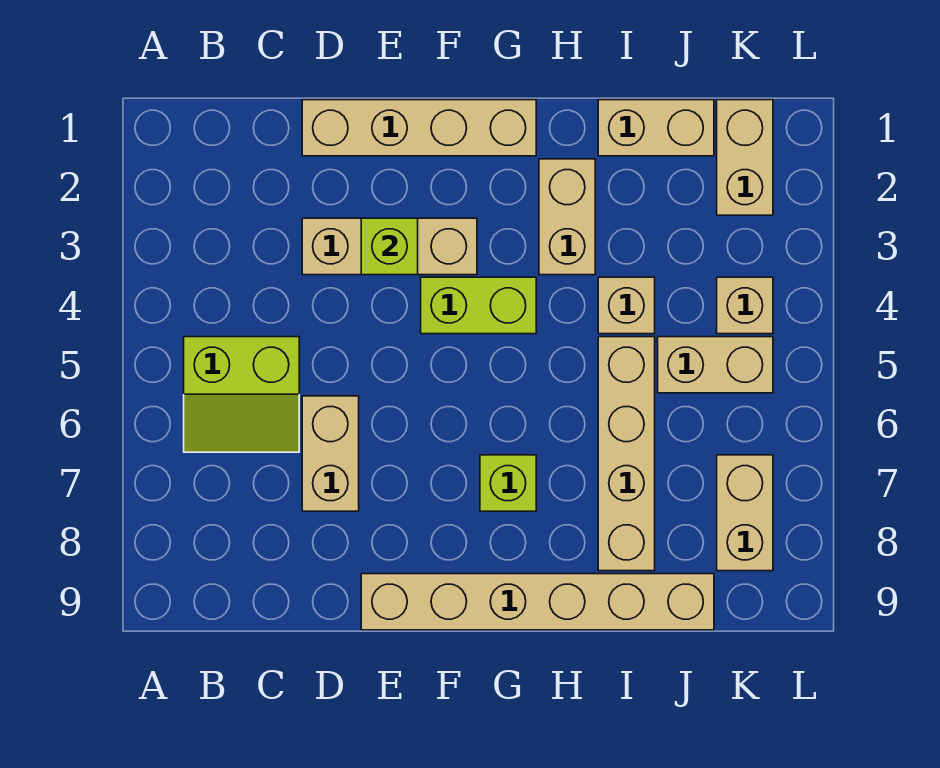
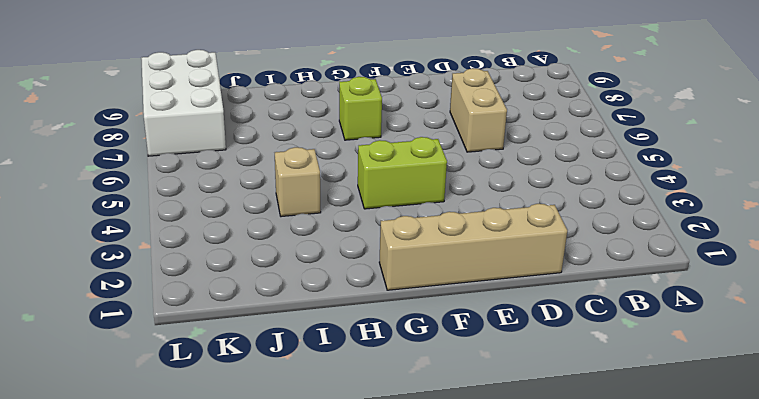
white brick K7:L9 level 1 -> tan brick K7:K8 level 1
none -> lime slope B5:C6 level 1 top 5
none -> tan brick D3:F3 level 1
none -> tan brick E9:J9 level 1

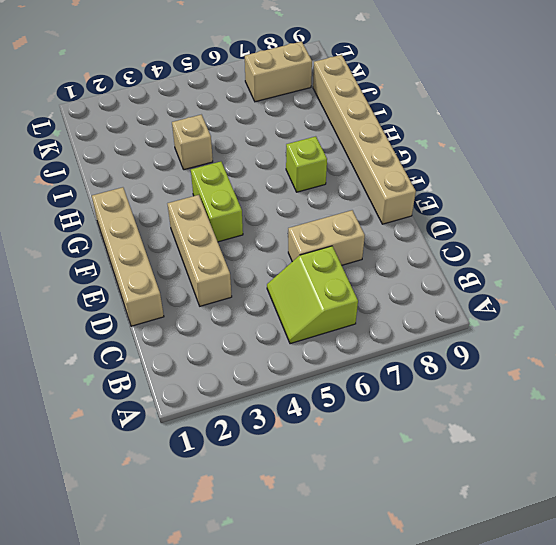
lime slope B5:C6 level 1 top 6 -> lime slope B5:C6 level 1 top 5
none -> tan brick H2:H3 level 1
none -> tan brick I1:J1 level 1
none -> tan brick I5:I8 level 1

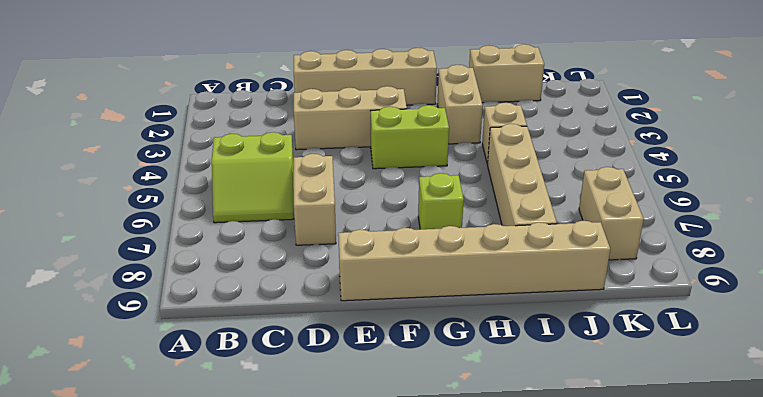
none -> tan brick J5:K5 level 1
none -> tan brick K1:K2 level 1
none -> tan brick K4 level 1

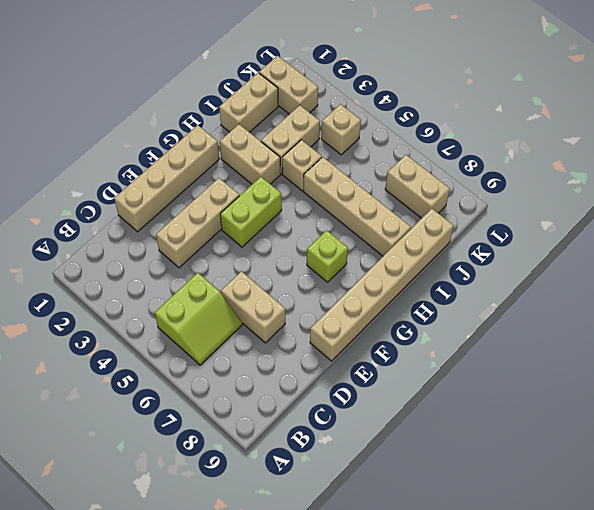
tan brick I3:J3 level 1 -> tan brick J5:K5 level 1
none -> lime brick E3 level 2

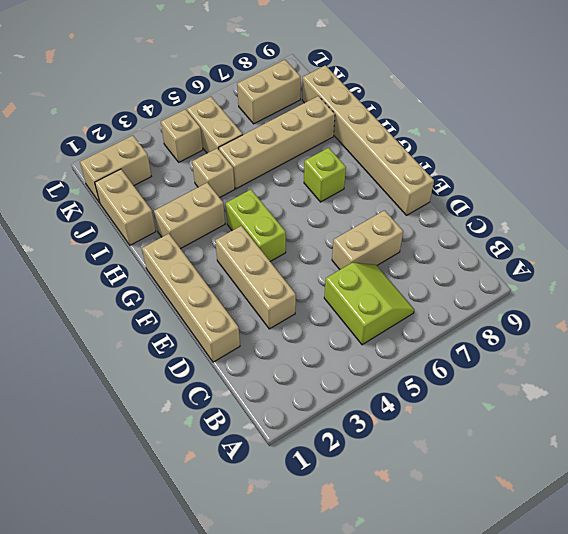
none -> lime brick E3 level 2

